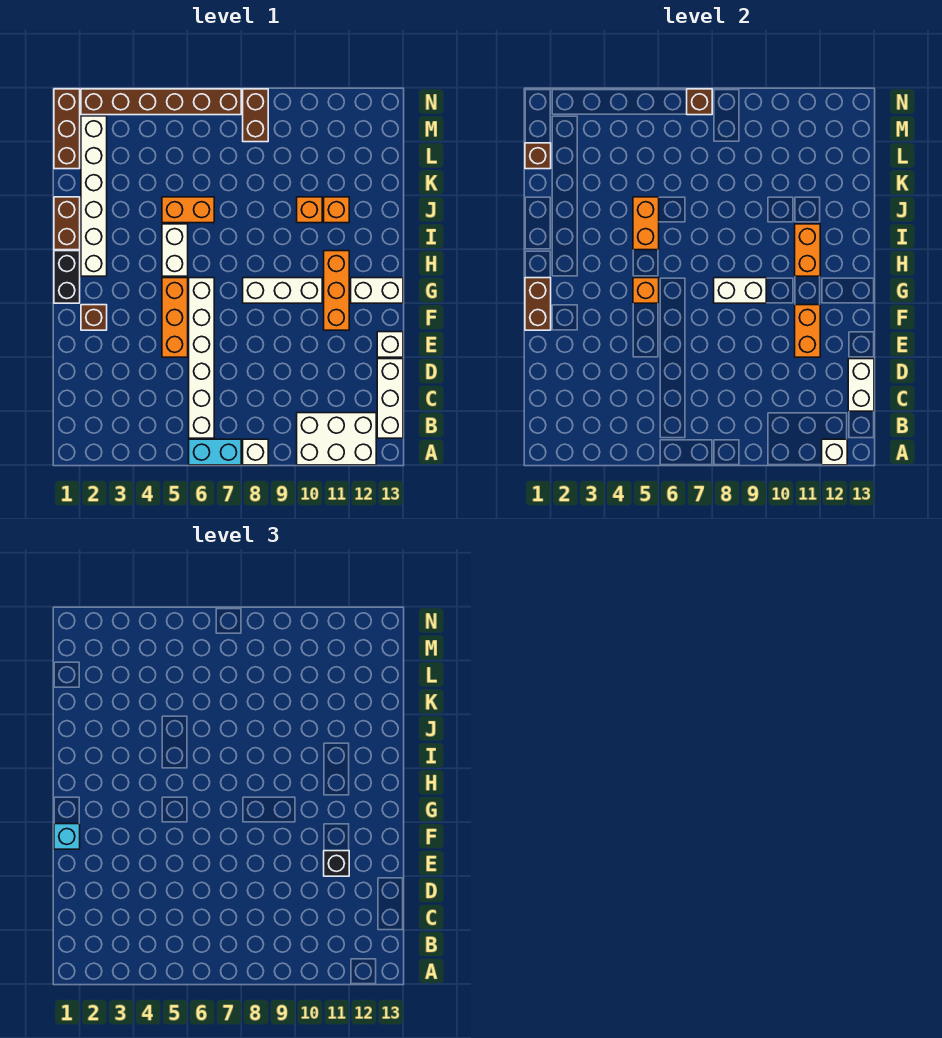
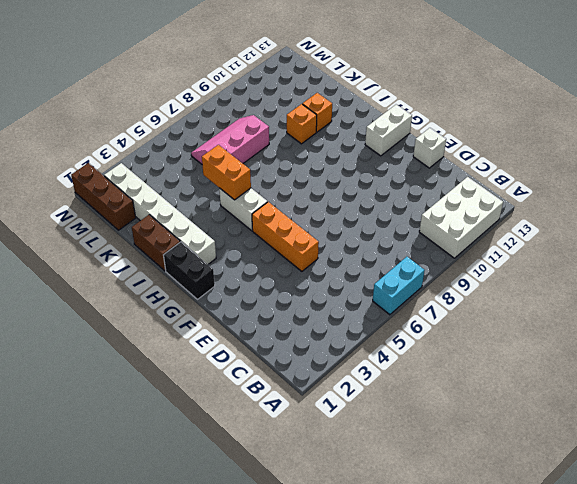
pink slope K6:L8 level 1 top K -> none
none -> white brick A8 level 1
none -> white brick B6:G6 level 1
none -> white brick B13:D13 level 1
none -> brown brick F2 level 1

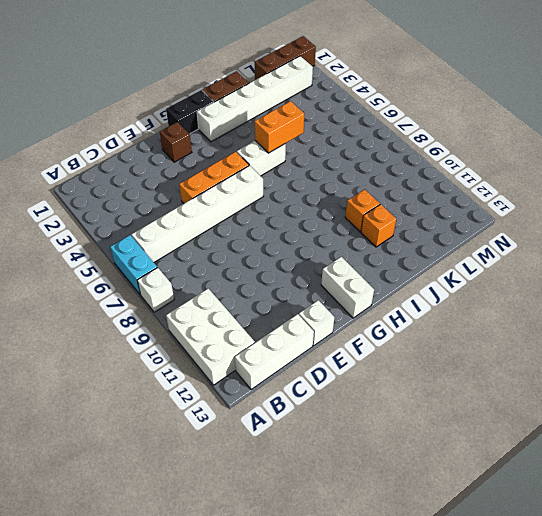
none -> orange brick F11:H11 level 1
none -> white brick G8:G10 level 1
none -> orange brick J5:J6 level 1
none -> brown brick M8:N8 level 1

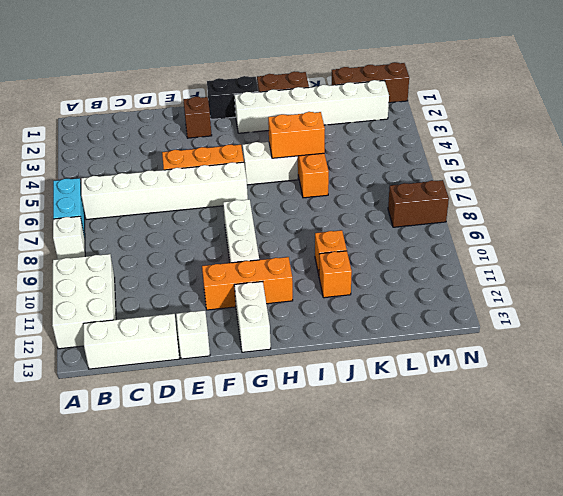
none -> brown brick N2:N7 level 1
none -> white brick A12 level 2
none -> white brick C13:D13 level 2
none -> orange brick E11:F11 level 2

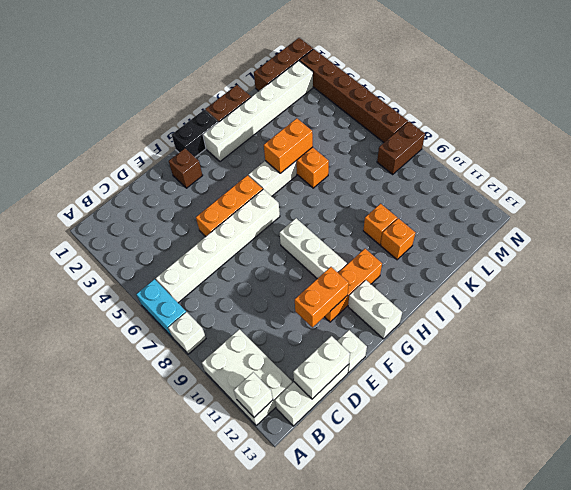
none -> brown brick F1:G1 level 2
none -> orange brick G5 level 2
none -> white brick G8:G9 level 2
none -> orange brick H11:I11 level 2

